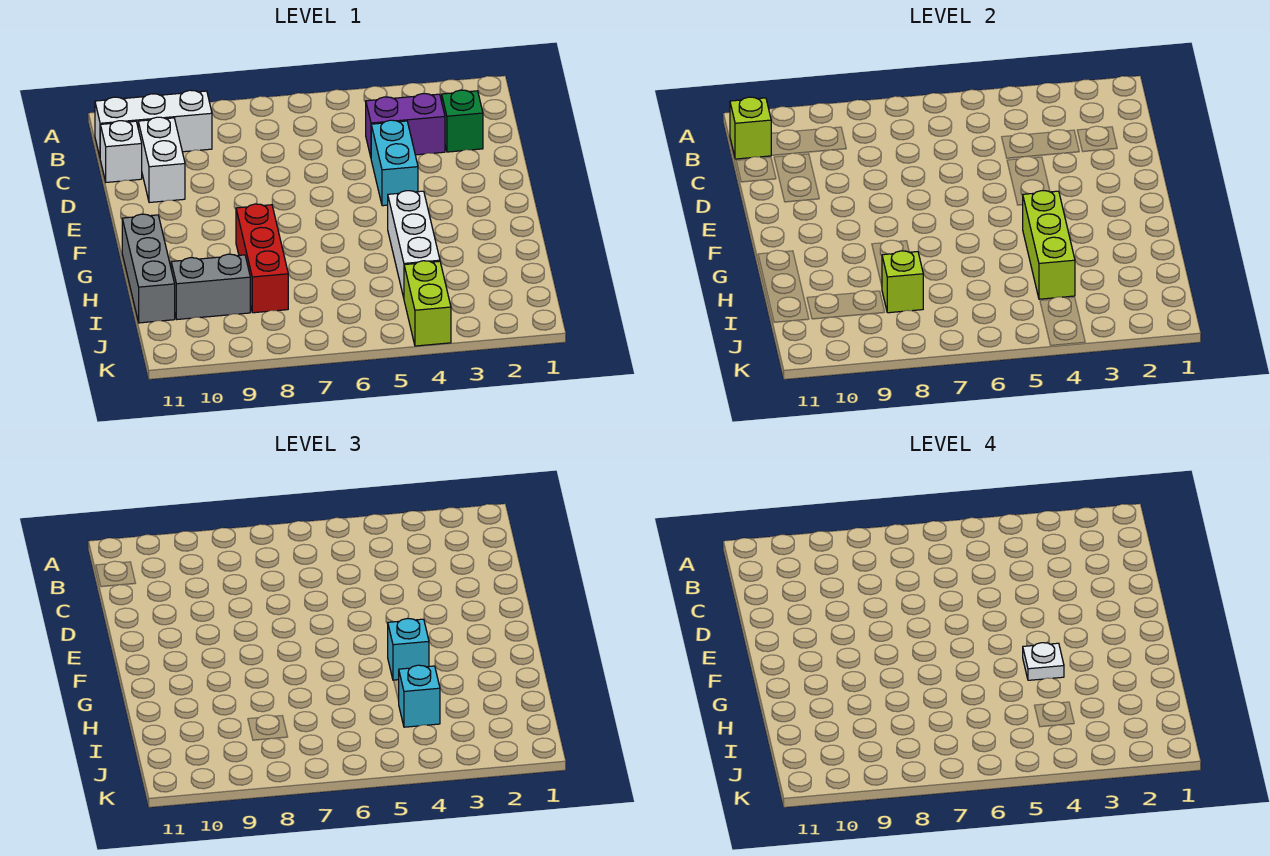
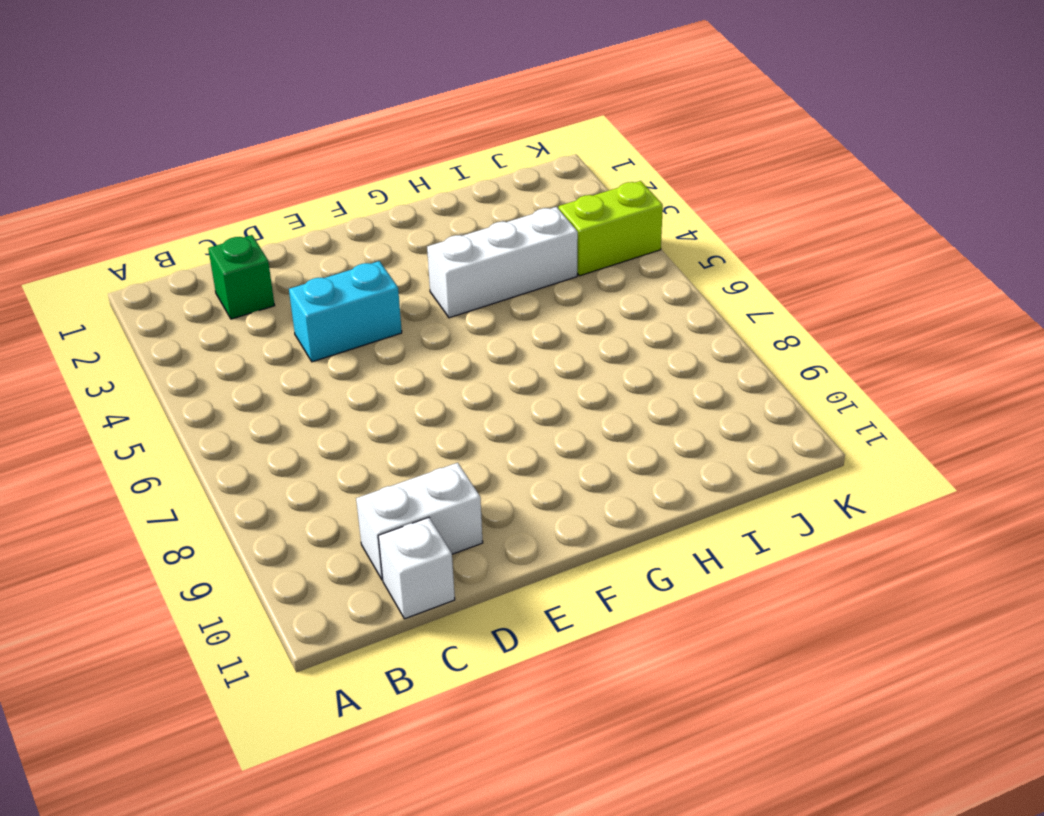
none -> white brick B9:B11 level 1
none -> purple brick C3:C4 level 1
none -> red brick G8:I8 level 1

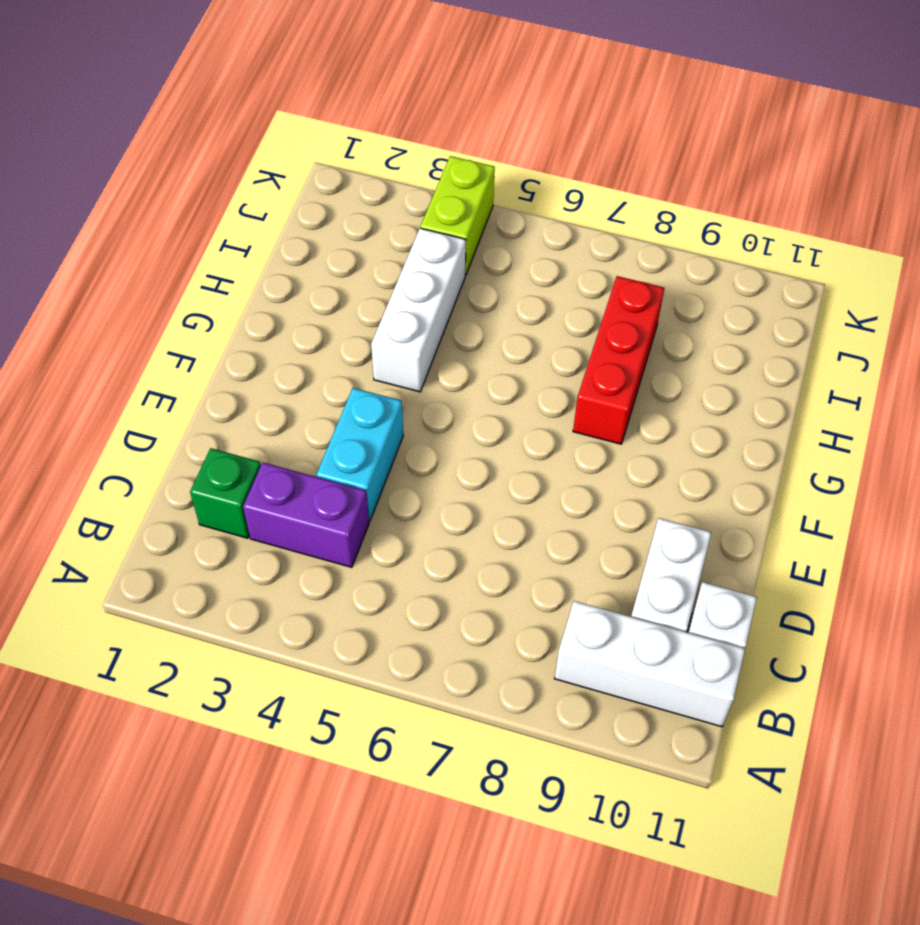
none -> grey brick G11:I11 level 1
none -> grey brick I9:I10 level 1
none -> lime brick B11 level 2

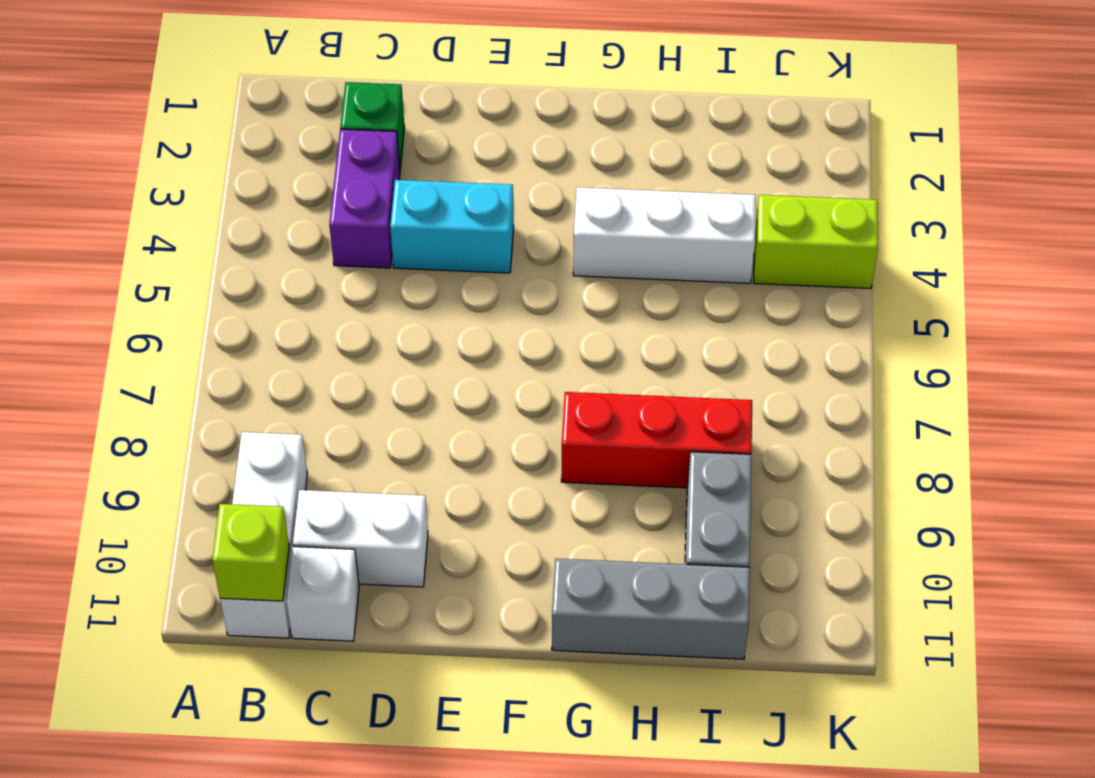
none -> lime brick G4:I4 level 2
none -> lime brick I8 level 2
none -> cyan brick G4 level 3

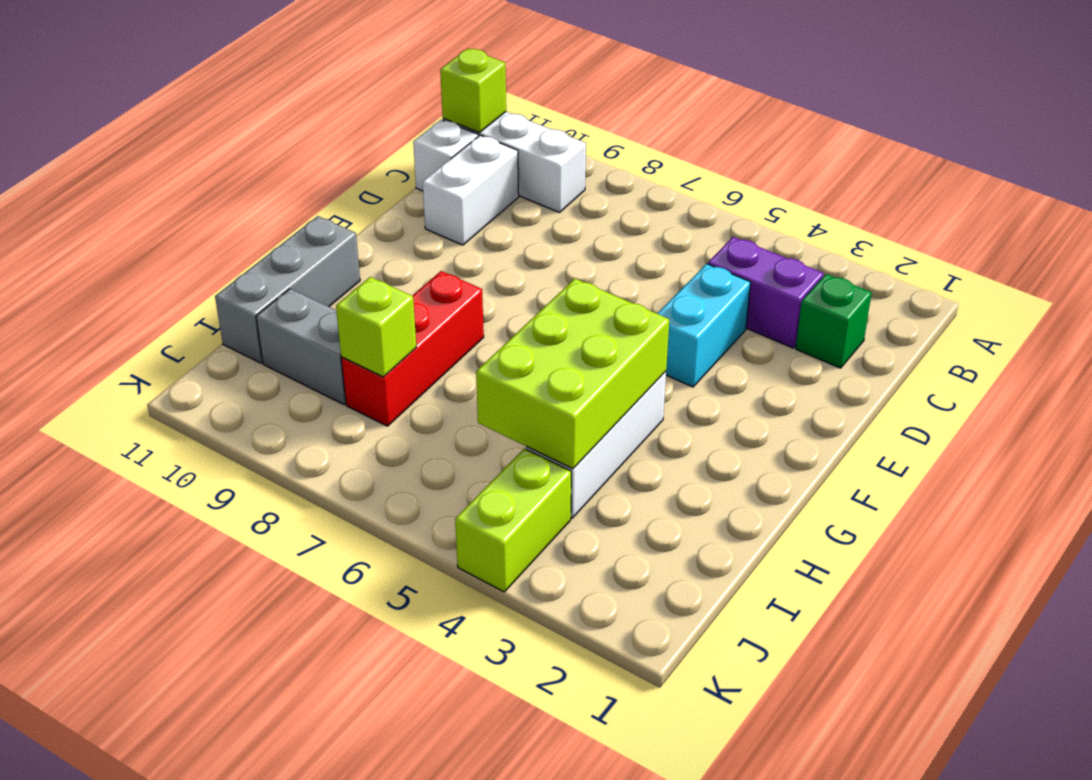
lime brick G4:I5 level 2 -> lime brick G4:I4 level 2
none -> cyan brick G4 level 3
none -> cyan brick I4 level 3
none -> white plate G4 level 4

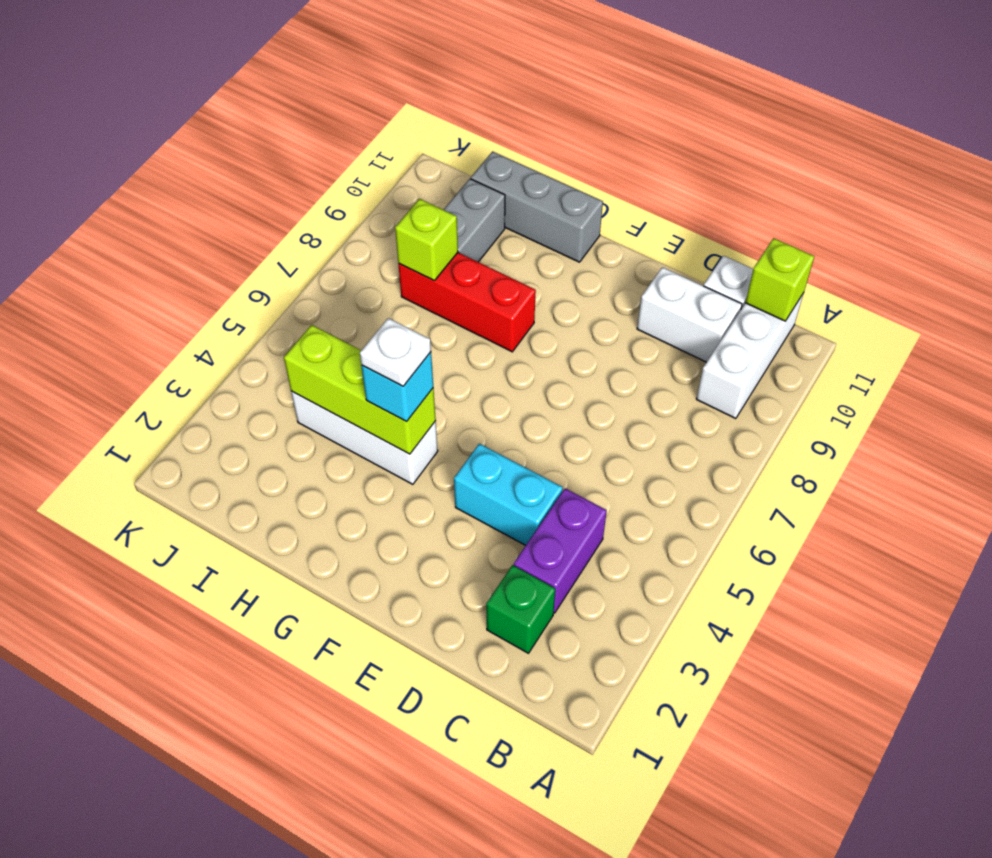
none -> lime brick J4:K4 level 1
none -> cyan brick I4 level 3

